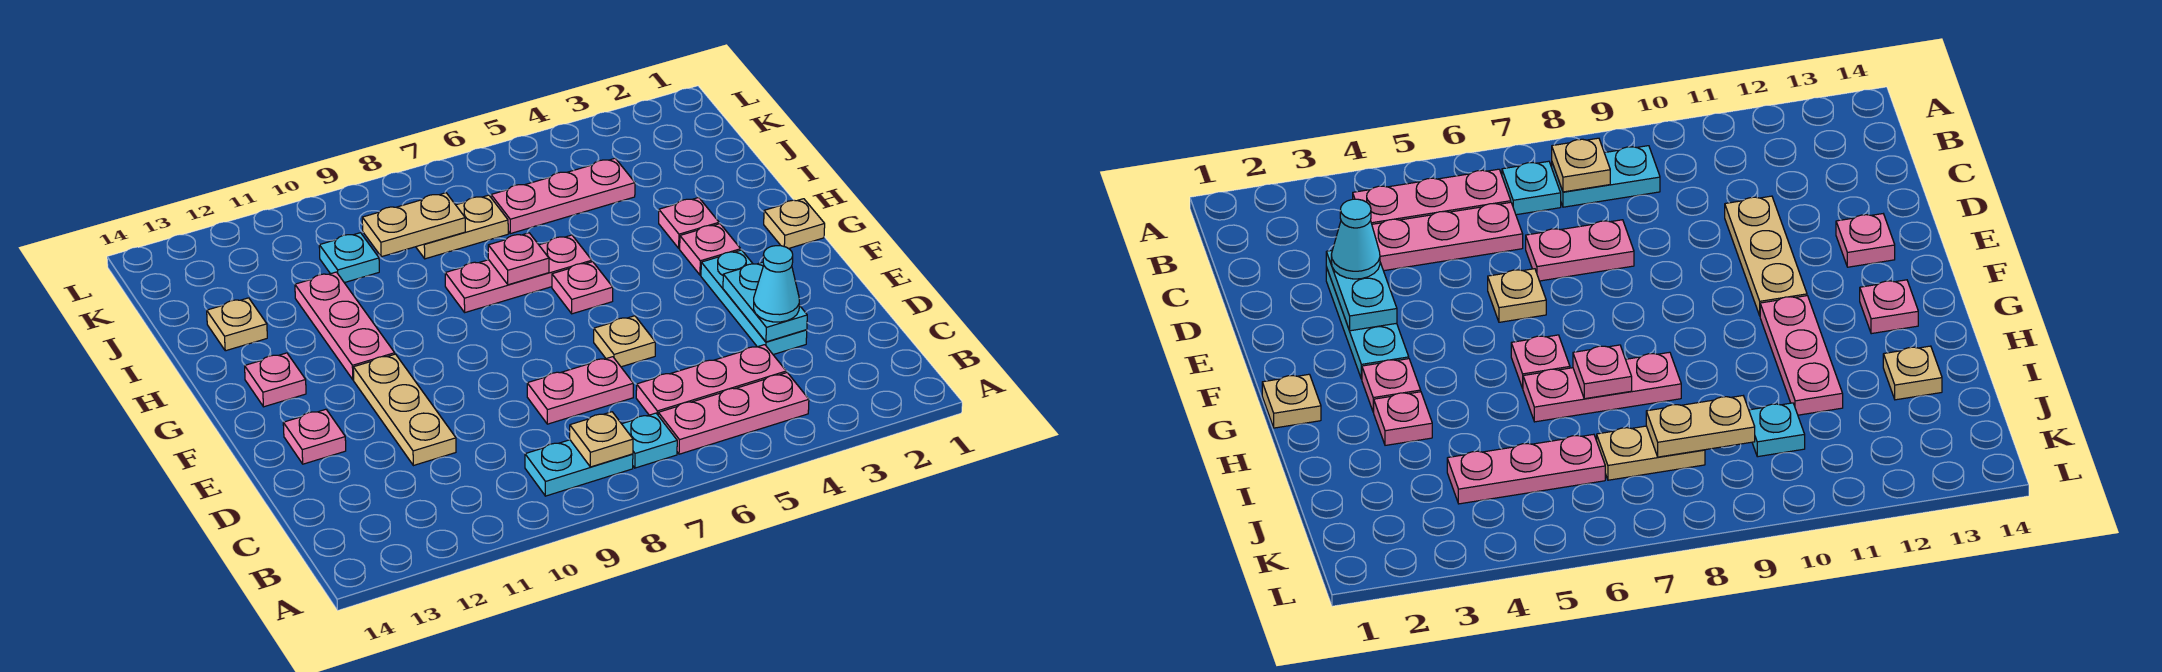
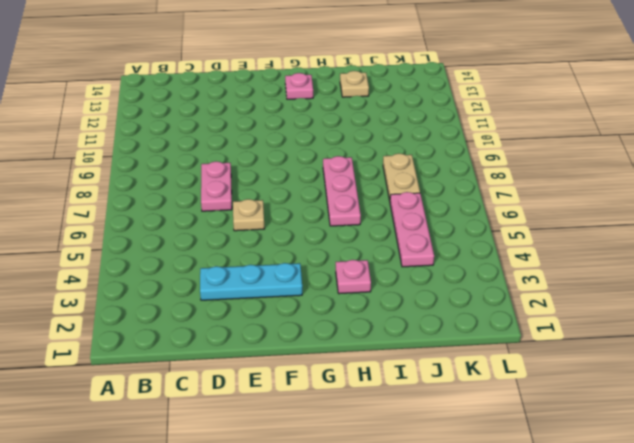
none -> pink plate B4:B6 level 1
none -> cyan plate B7 level 1
none -> cyan plate B8:B9 level 1

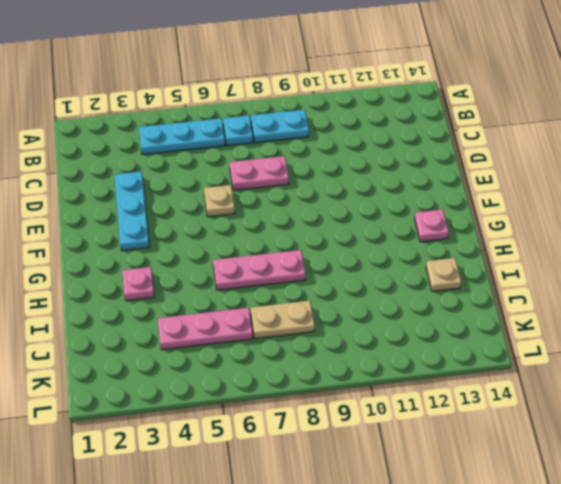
cyan plate B4:B6 level 1 -> pink plate B4:B6 level 1
none -> pink plate C4:C6 level 1
none -> tan plate D11:F11 level 1
none -> pink plate E13 level 1

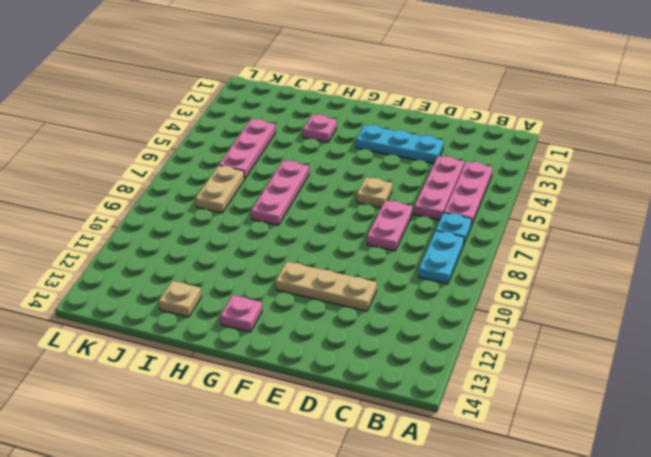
none -> pink plate E13 level 1
none -> tan plate G1 level 1
none -> pink plate G3 level 1

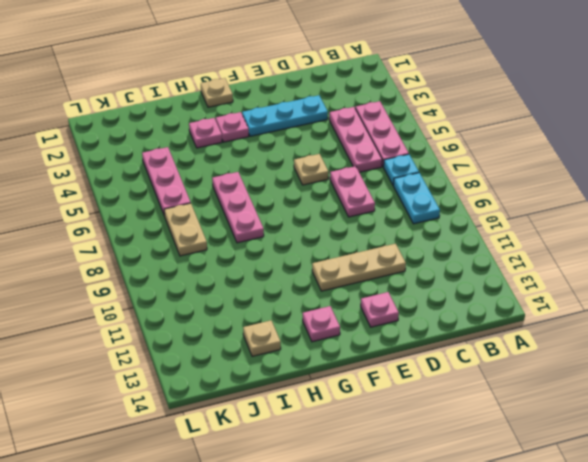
none -> pink plate G6 level 1
none -> pink plate G11:I11 level 1
none -> cyan plate J10 level 1

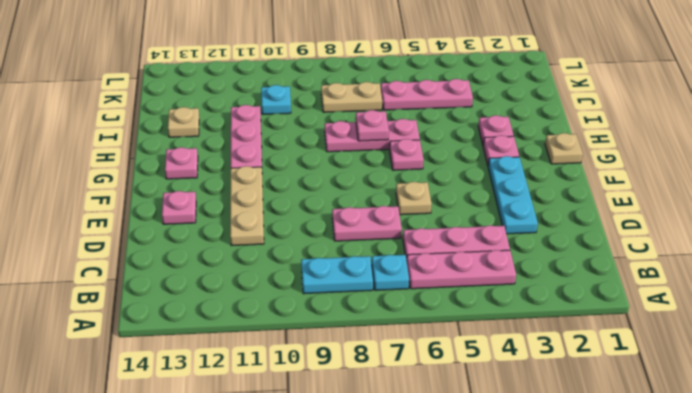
none -> tan plate B8 level 2
none -> cyan plate D3:E3 level 2
none -> tan plate J8:J9 level 2

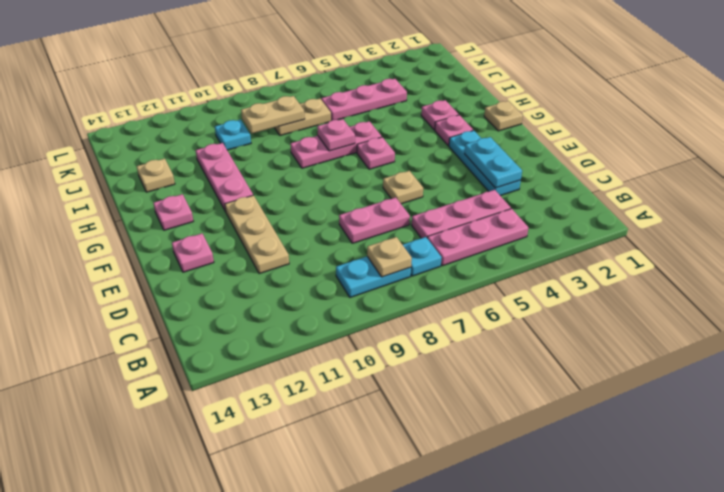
none -> cyan cone D3 level 3

